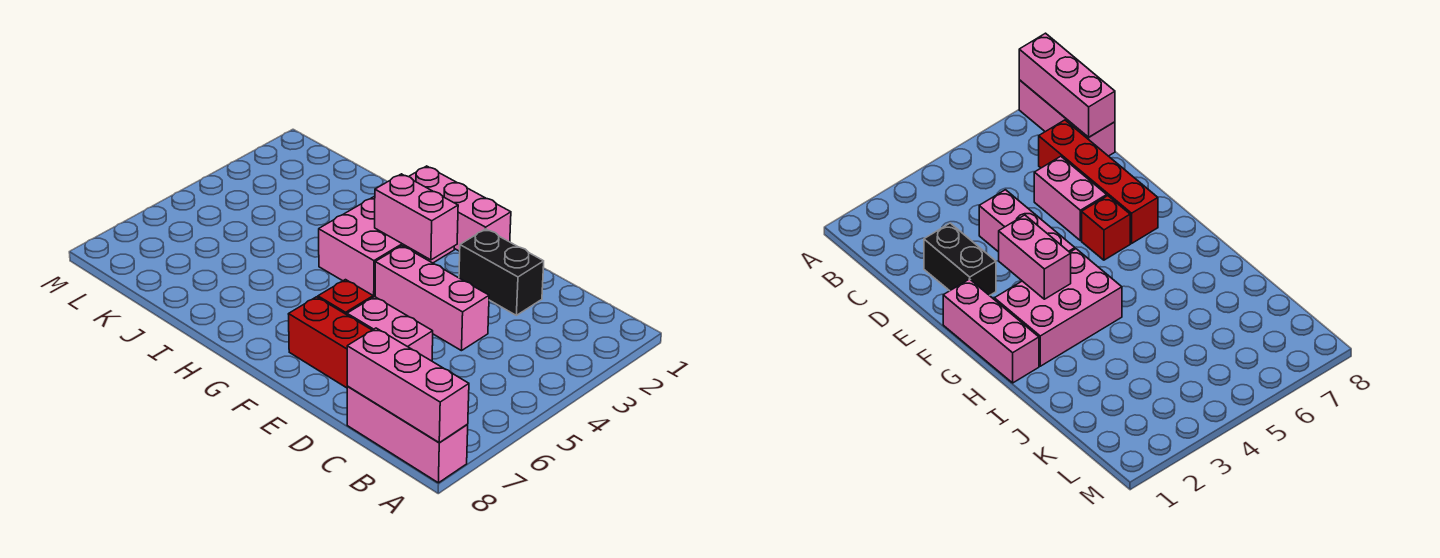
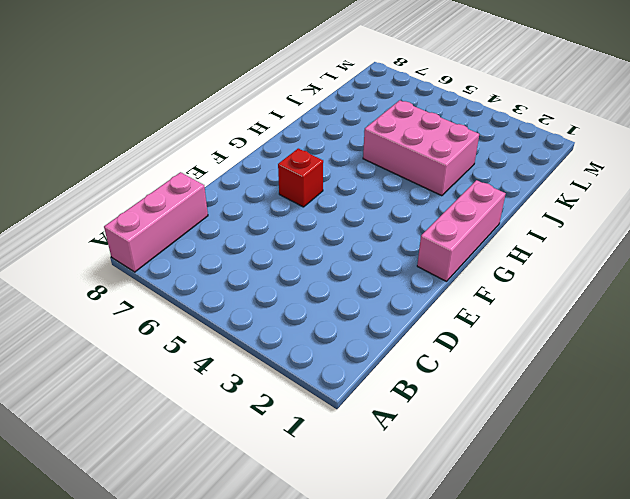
pink brick I3:J5 level 1 -> pink brick G2:H4 level 1
none -> red brick C7:F7 level 1
none -> black brick D2:E2 level 1

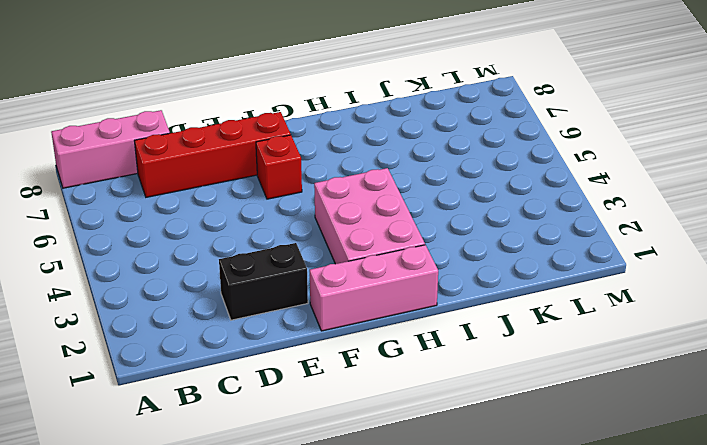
none -> pink brick D4:F4 level 1
none -> pink brick D6:E6 level 1

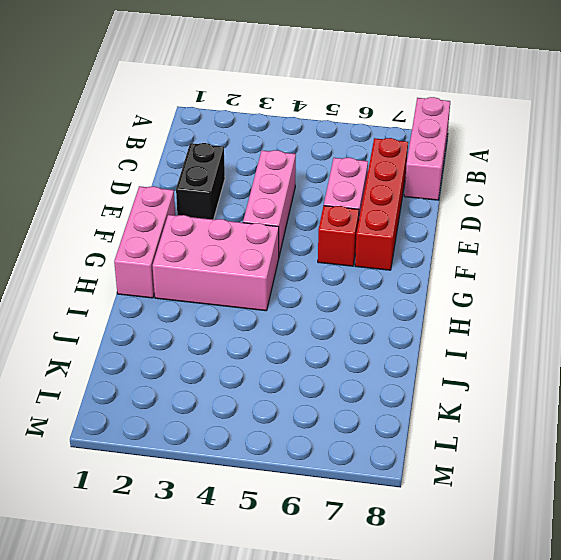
none -> pink brick A8:C8 level 2
none -> pink brick F3:G3 level 2

